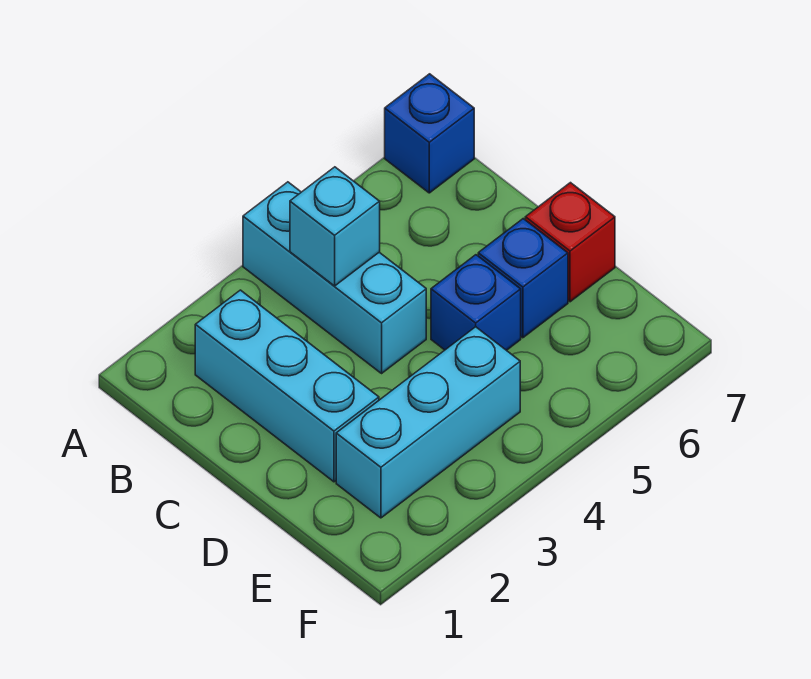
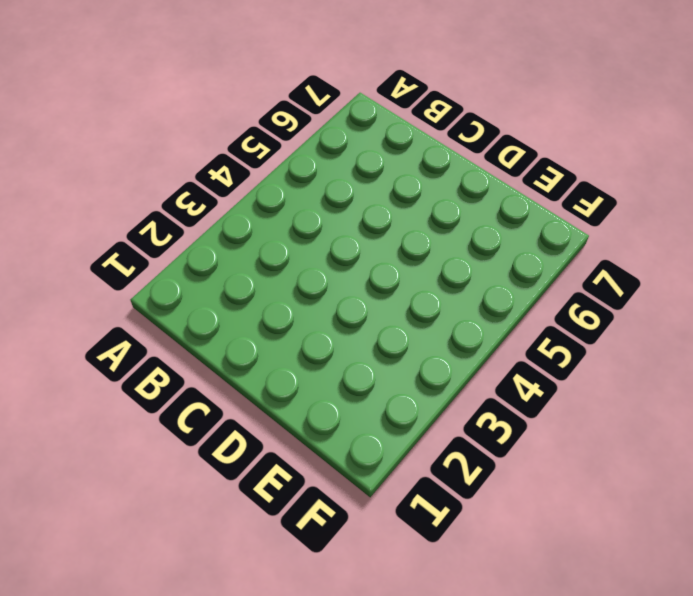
none -> cyan brick A4:C4 level 1
none -> blue brick A7 level 1

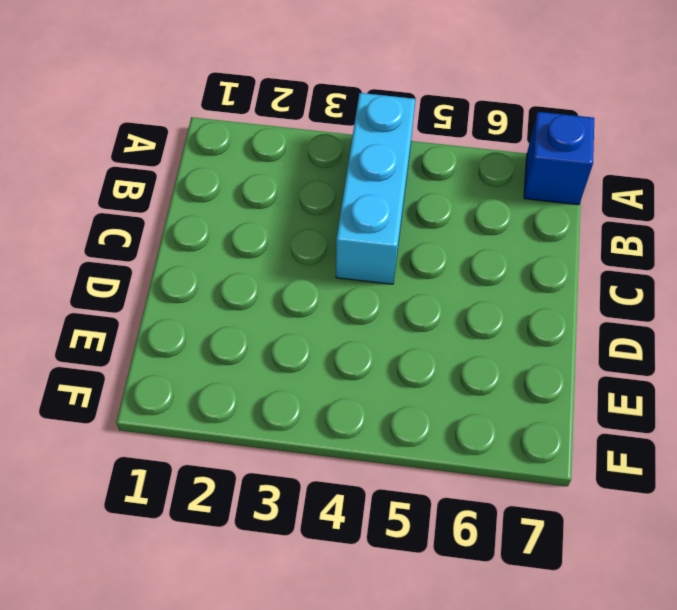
none -> cyan brick B2:D2 level 1
none -> blue brick D5 level 1

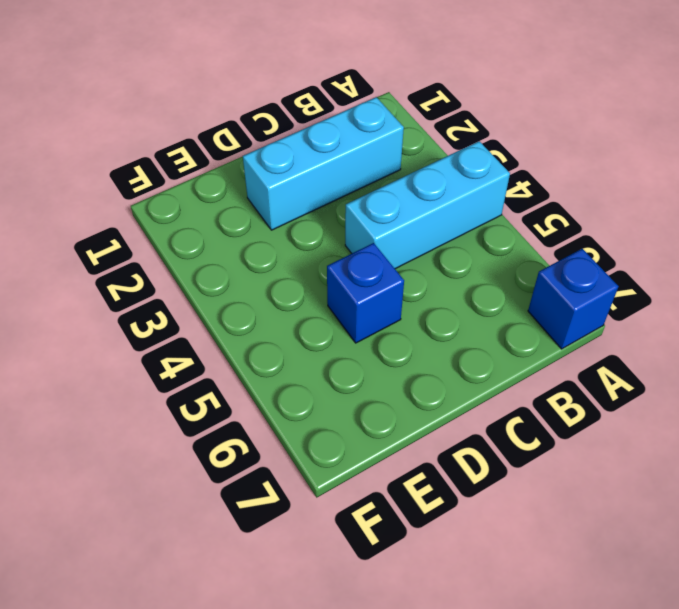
none -> blue brick D6 level 1
none -> red brick D7 level 1

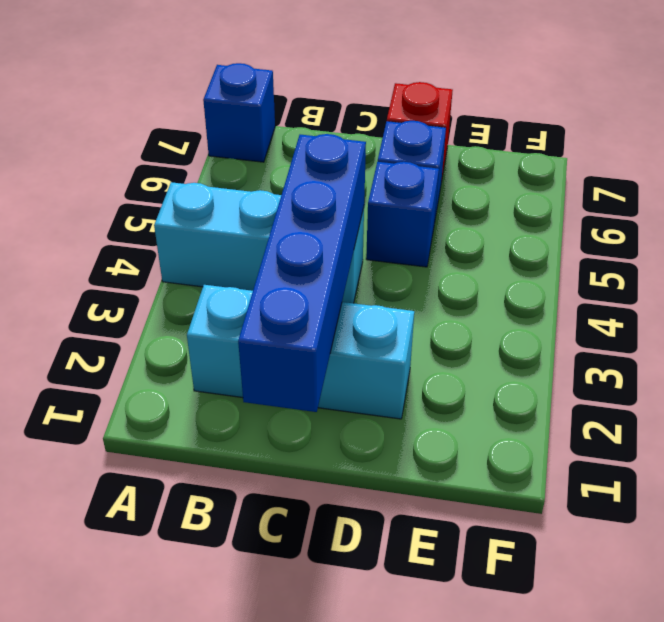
blue brick C1:C4 level 2 -> none
none -> cyan brick E2:E4 level 1
none -> cyan brick B4 level 2

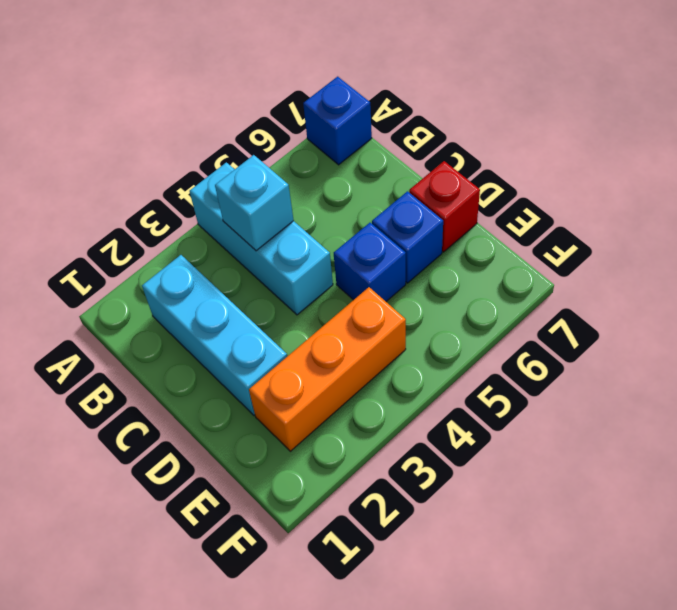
orange brick E2:E4 level 1 -> cyan brick E2:E4 level 1

